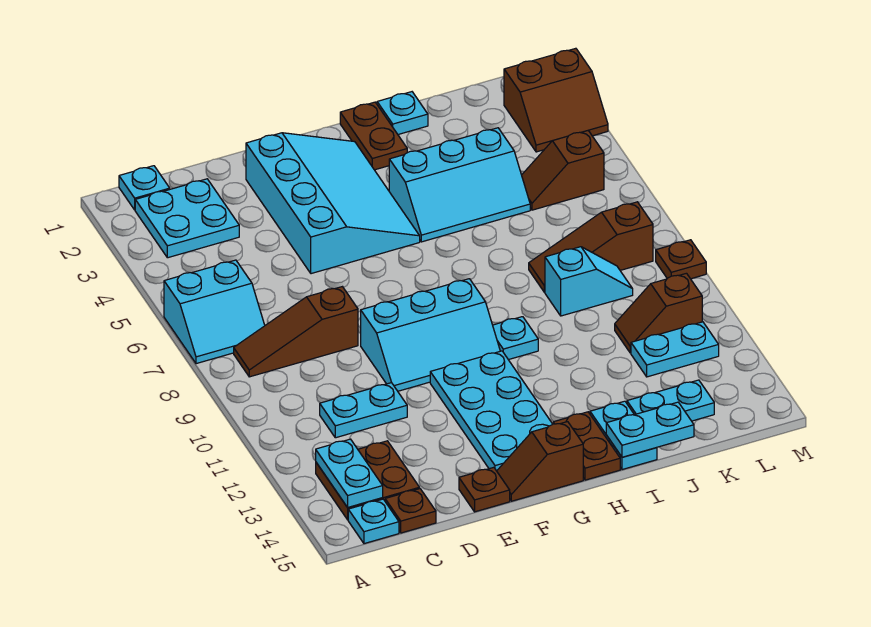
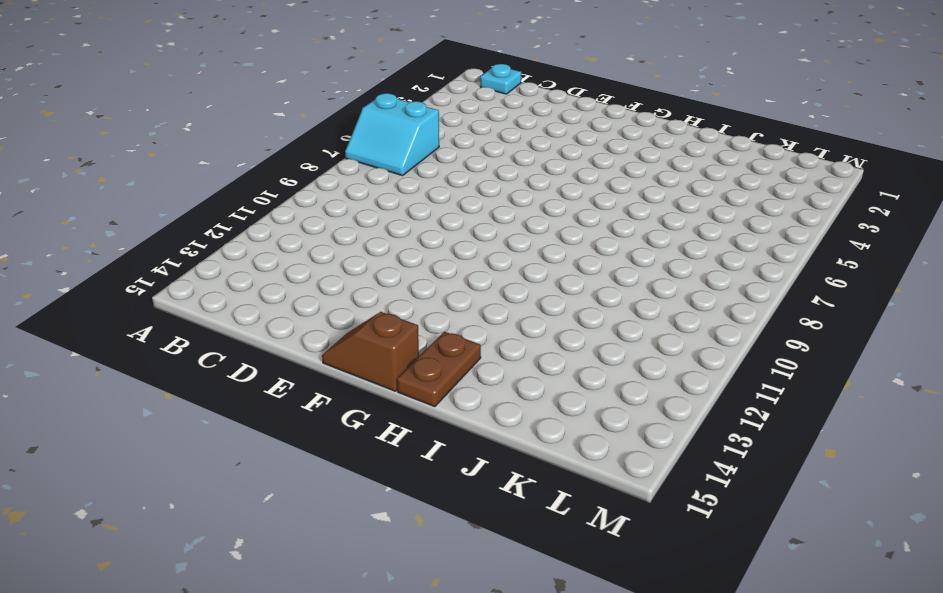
none -> cyan plate B2:C3 level 1
none -> brown slope B8:D8 level 1 top D
none -> brown plate B13:C14 level 1

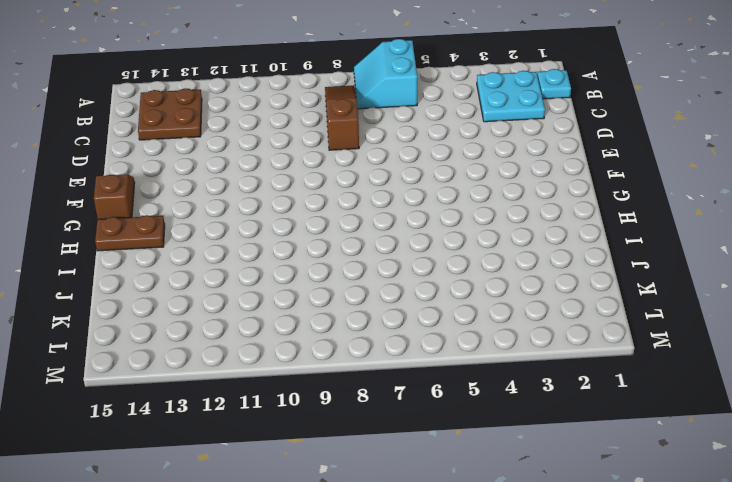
none -> cyan plate B15 level 1
none -> cyan plate C11:D11 level 1
none -> brown plate C15 level 1

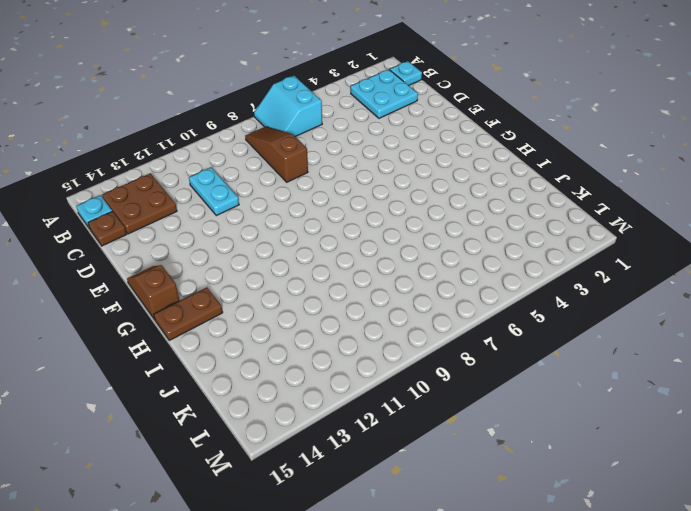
none -> cyan slope E2:G5 level 1 top E
none -> cyan slope E9:G10 level 1 top 9
none -> brown plate E15 level 1

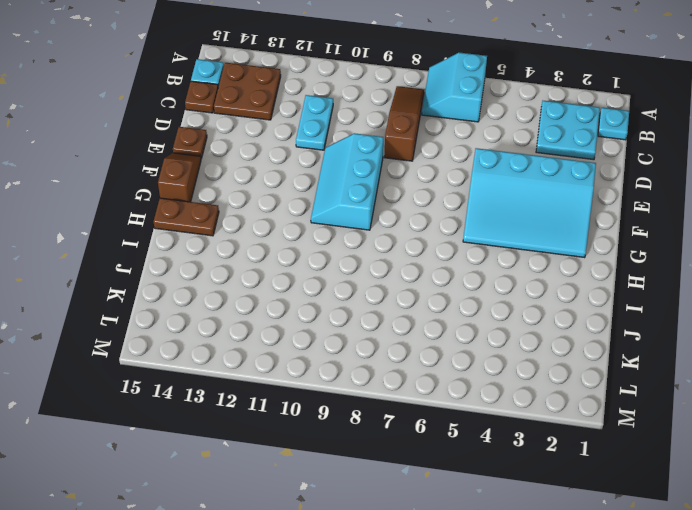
none -> cyan plate F11:G14 level 1
none -> brown plate H1:H2 level 1
none -> cyan slope H4:J5 level 1 top 4

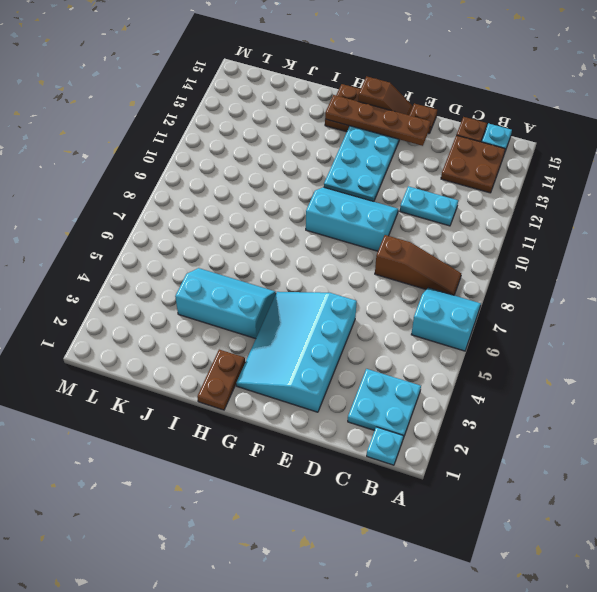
brown plate E14:H14 level 2 -> none
none -> cyan plate H10 level 1
none -> cyan plate I1 level 1
none -> cyan plate I14:I15 level 1

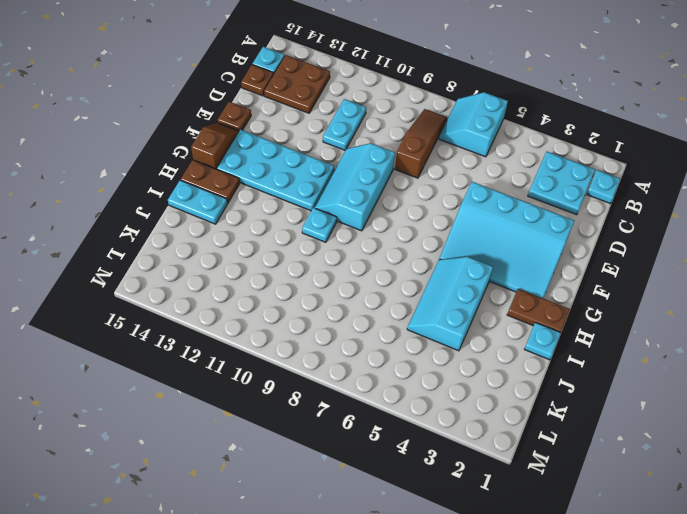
none -> brown slope J8:L8 level 1 top L
none -> cyan slope J9:K9 level 1 top J
none -> cyan plate J14:K14 level 1

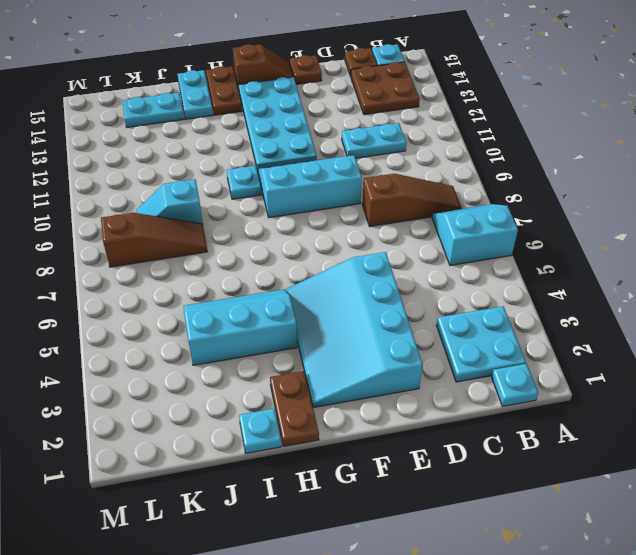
none -> brown slope K5:L5 level 1 top L
none -> brown slope K11:L11 level 1 top L
none -> cyan plate K12:L12 level 1

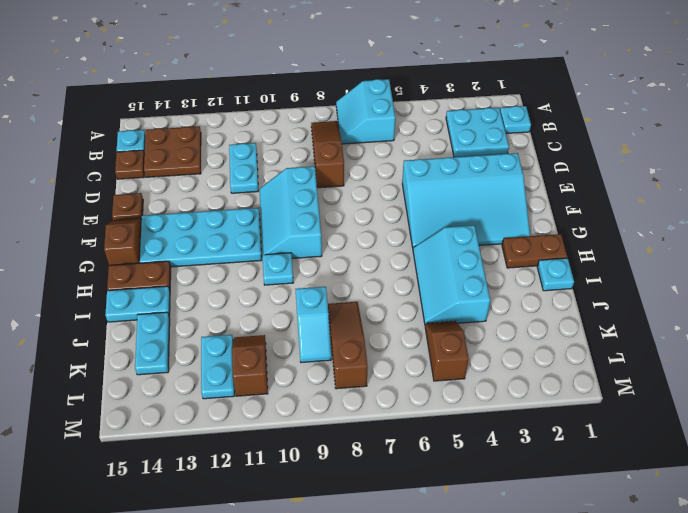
none -> brown slope L2:M3 level 1 top 2
none -> brown plate M9 level 1
none -> cyan plate B13:B14 level 2

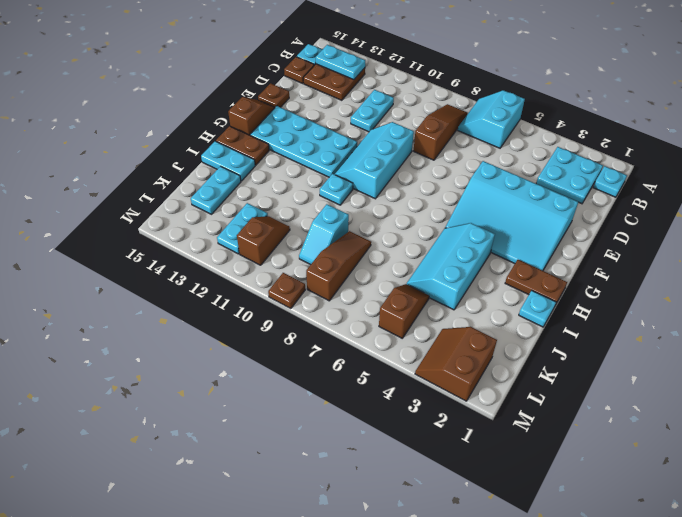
none -> cyan plate I15:J15 level 2

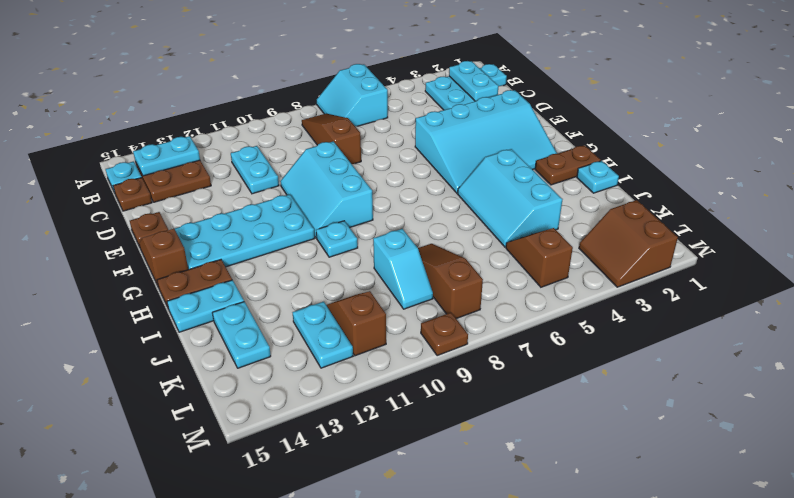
cyan plate B2:C2 level 2 -> cyan plate I15:J15 level 2

